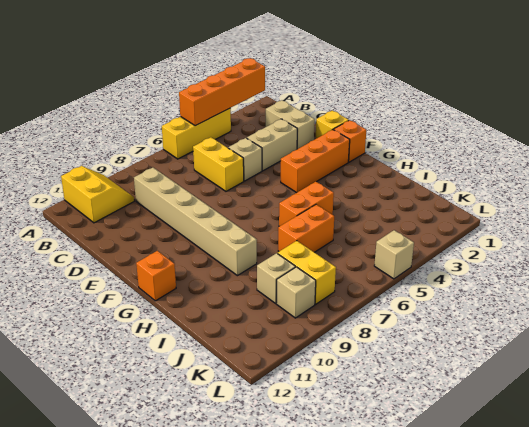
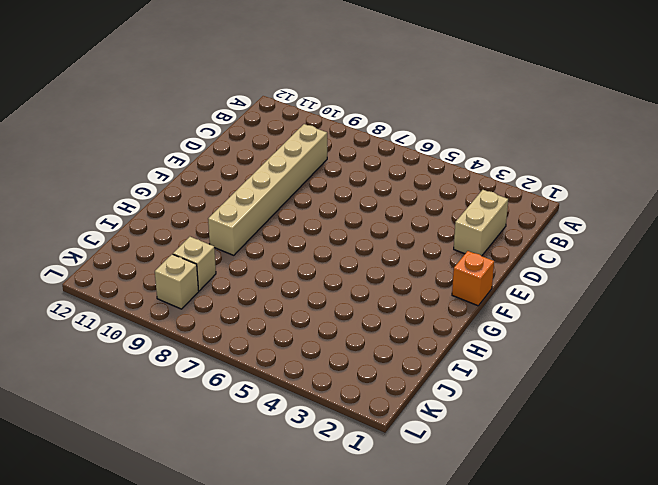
none -> yellow brick A4:A6 level 1
none -> yellow slope A10:B11 level 1 top 11
none -> yellow brick C6:D6 level 1

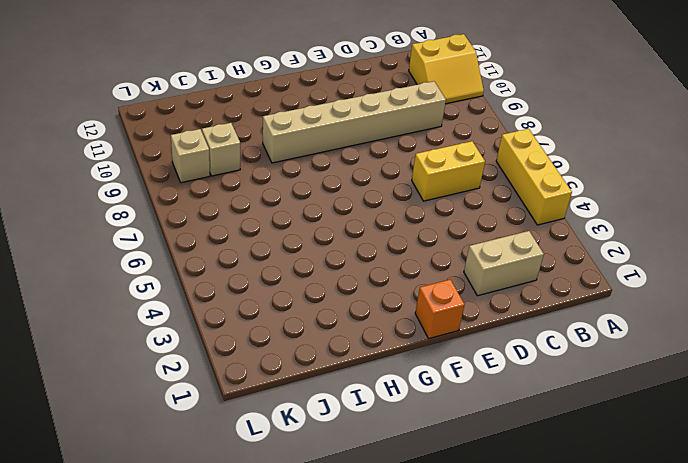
none -> tan brick D3:D4 level 1
none -> tan brick D5 level 1
none -> yellow brick E1 level 1

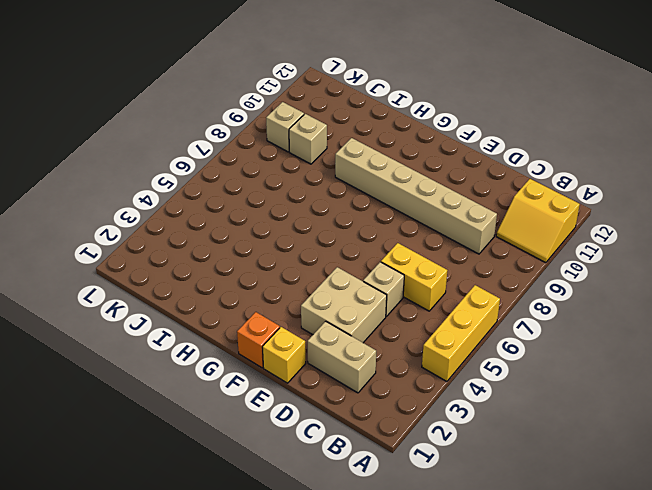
tan brick D3:E4 level 1 -> tan brick D3:D4 level 1
none -> orange brick F2:F4 level 1
none -> orange brick G12 level 1
none -> orange brick H5:H6 level 1

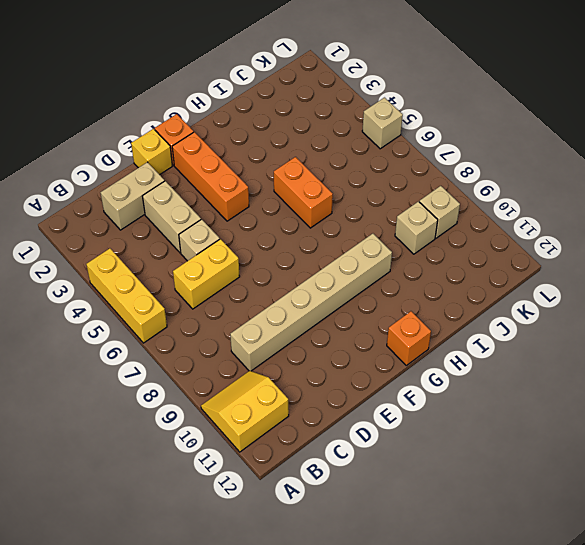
none -> orange brick I6:I7 level 1
none -> yellow brick J8:K8 level 1
none -> orange brick A2:A5 level 2

